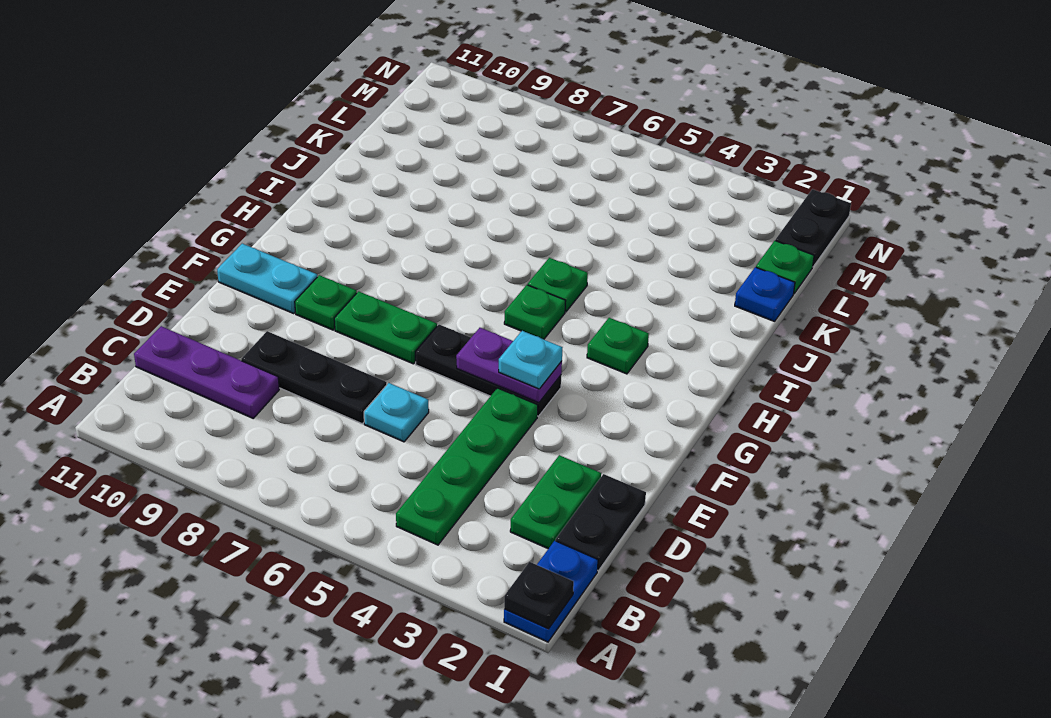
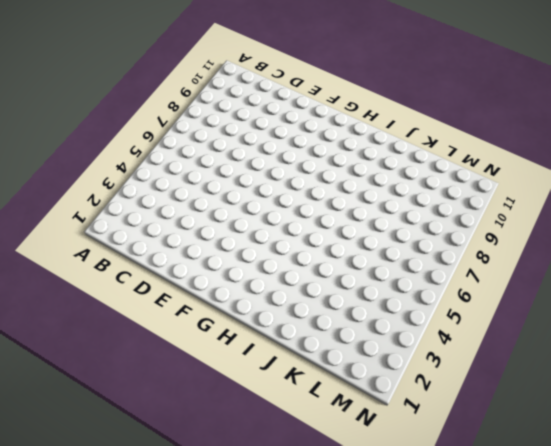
none -> blue plate A1:B1 level 1
none -> green plate B4:E4 level 1
none -> black plate C1:D1 level 1

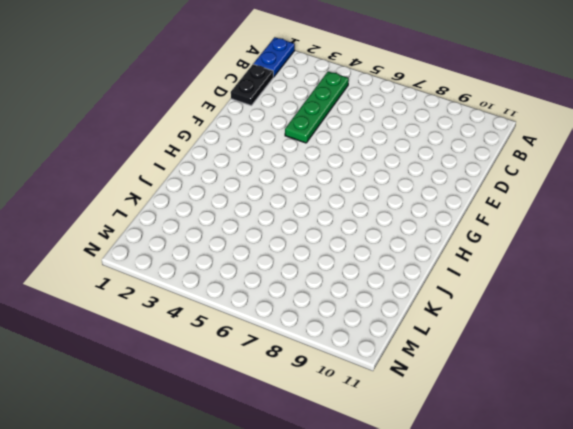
none -> green plate C2:D2 level 1
none -> purple plate C9:C11 level 1
none -> cyan plate D6 level 1

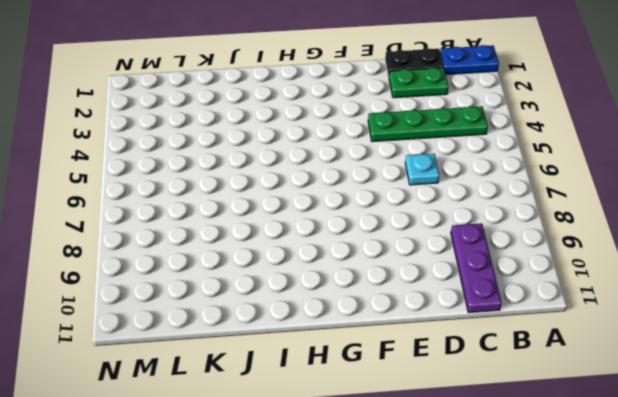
none -> black plate D7:D9 level 1
none -> black plate F4:F6 level 1
none -> green plate F7:F8 level 1

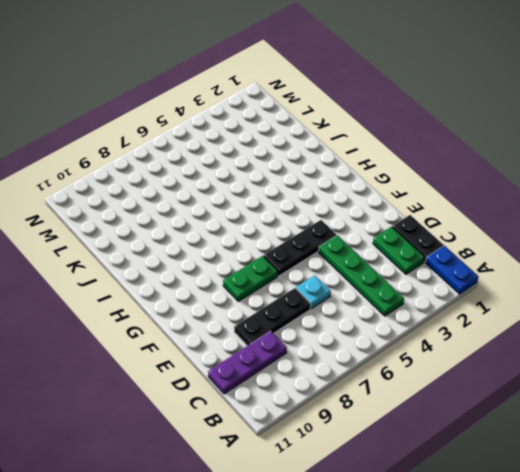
none -> green plate F9 level 1
none -> cyan plate F10:F11 level 1
none -> green plate H3 level 1

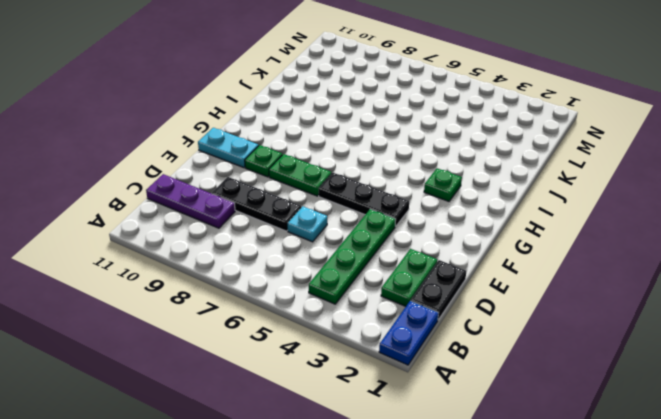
none -> green plate H5 level 1
none -> green plate I5 level 1
none -> blue plate K1 level 1

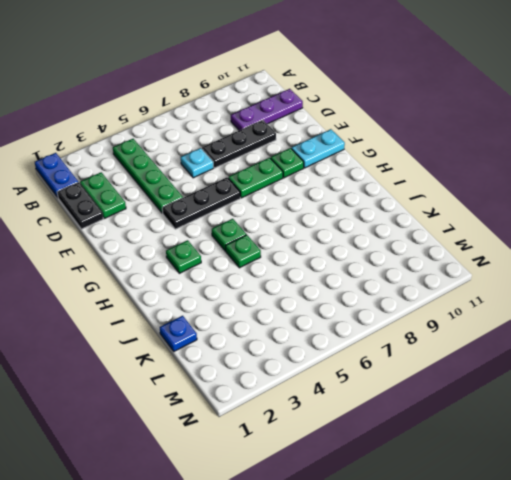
none -> green plate L1 level 1
none -> black plate M1:N1 level 1
none -> black plate A1 level 2

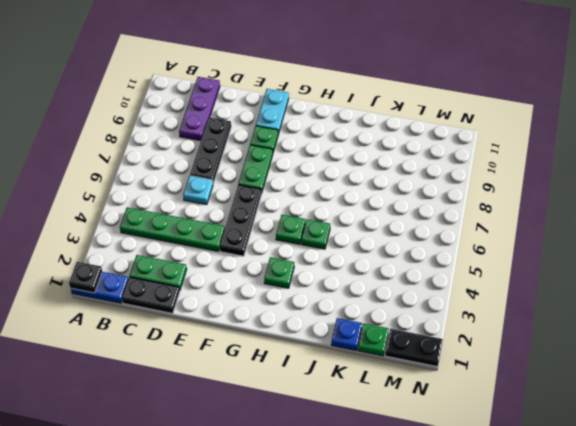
none -> purple plate F4:F5 level 2
none -> cyan plate F4 level 3

